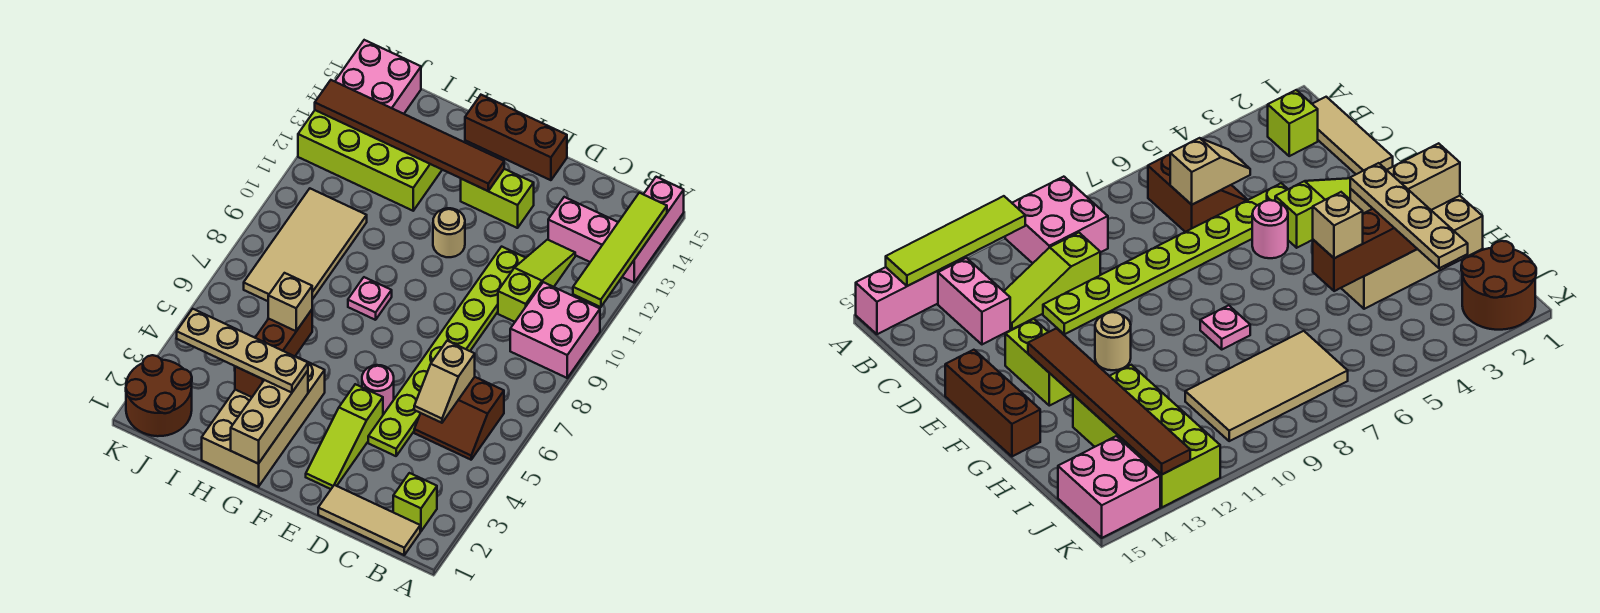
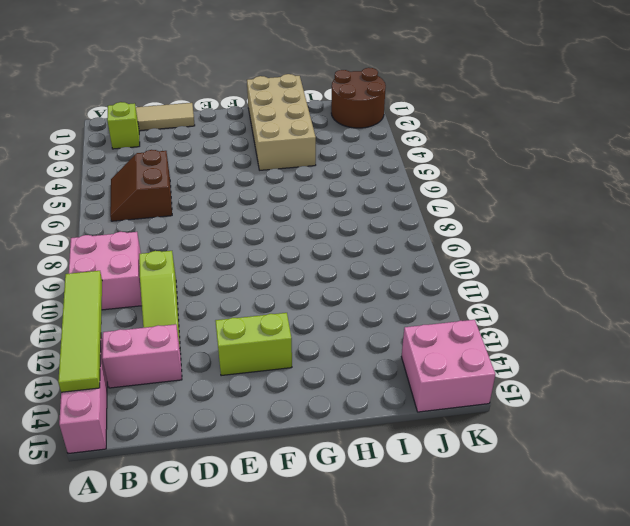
brown slope B5:C6 level 1 top C -> brown slope B5:C6 level 1 top 6
none -> lime plate D4:D11 level 1
none -> lime slope E2:E4 level 1 top 4
none -> pink round brick E5 level 1

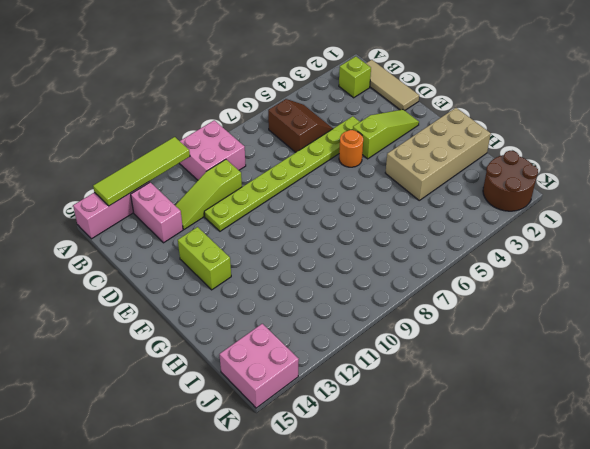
orange round brick E5 level 1 -> pink round brick E5 level 1
none -> brown brick E15:G15 level 1
none -> tan round brick F11 level 1
none -> pink plate G8 level 1

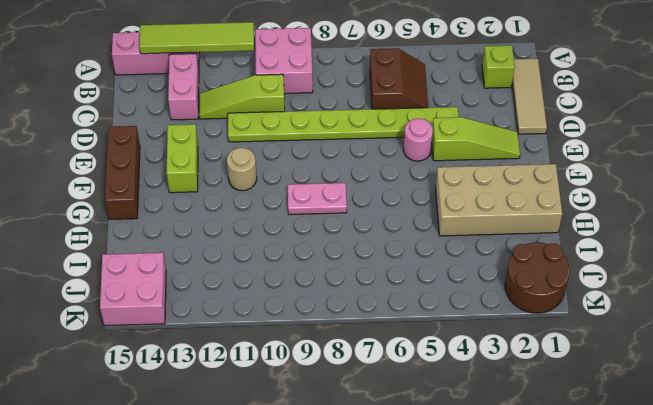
pink plate G8:G9 level 1 -> pink plate G8 level 1
none -> lime brick H12:K13 level 1
none -> tan tile I7:J10 level 1
none -> tan slope C5:C6 level 2 top 6

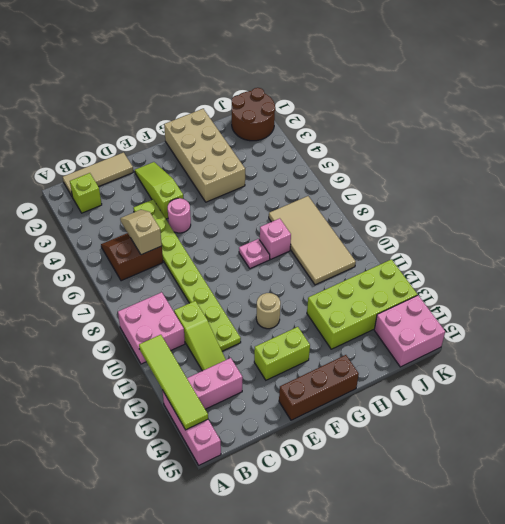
pink brick H8 level 1 -> none
none -> brown tile F13:K13 level 2
none -> tan brick G1:G3 level 2
none -> brown brick H3:H5 level 2

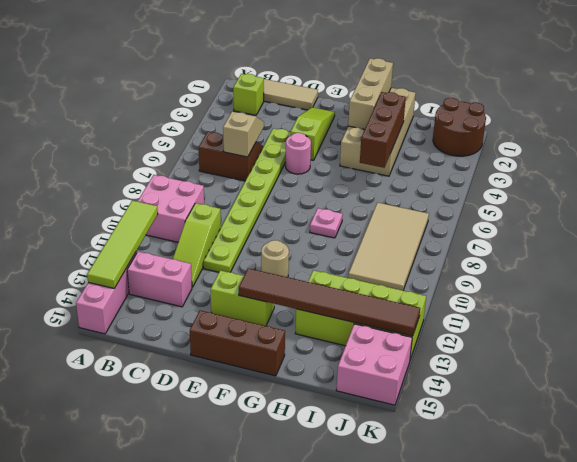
none -> tan plate G3:J3 level 3
none -> tan brick H5 level 3

